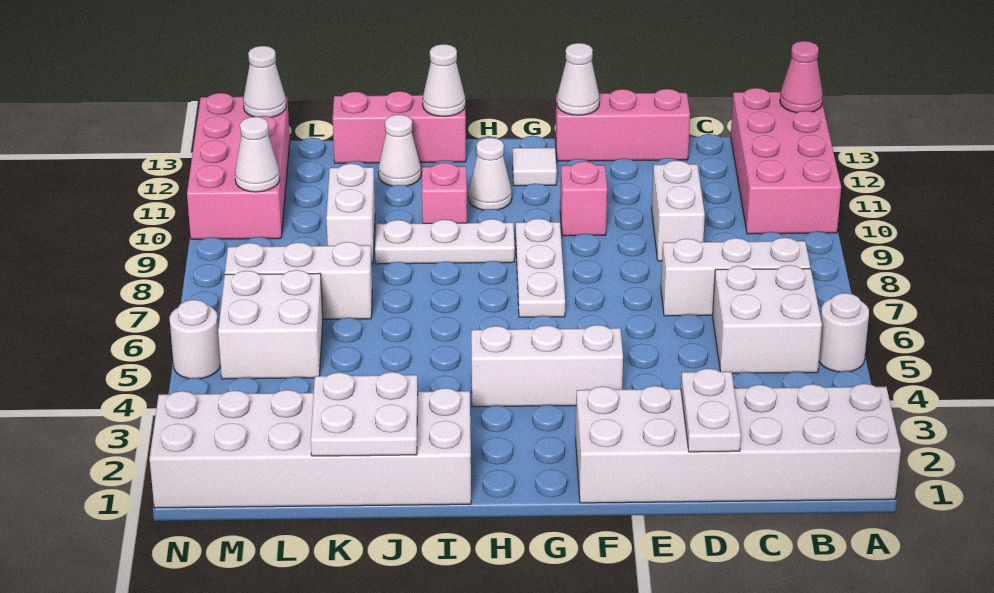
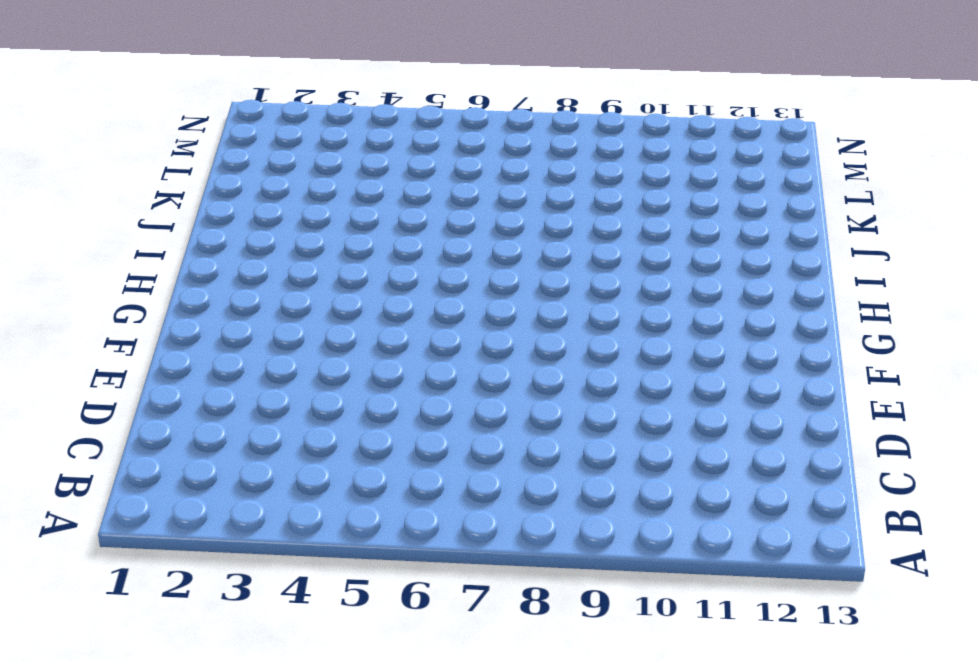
none -> white brick A1:F2 level 1
none -> white round brick A5 level 1
none -> pink brick A10:B13 level 1

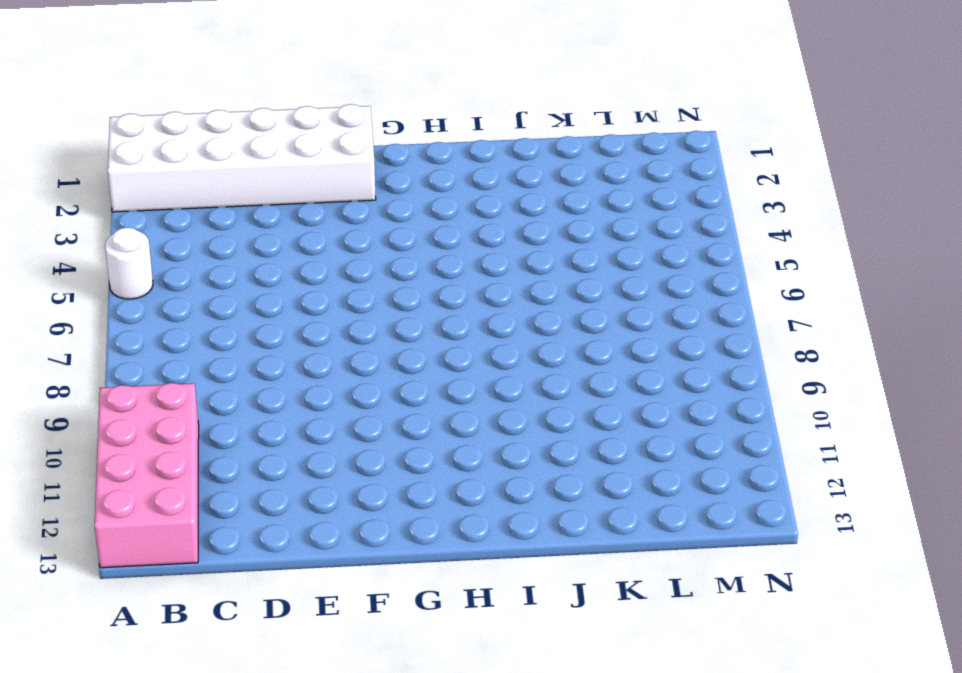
none -> white brick B5:C6 level 1
none -> white brick B7:D7 level 1
none -> white brick D9:D10 level 1

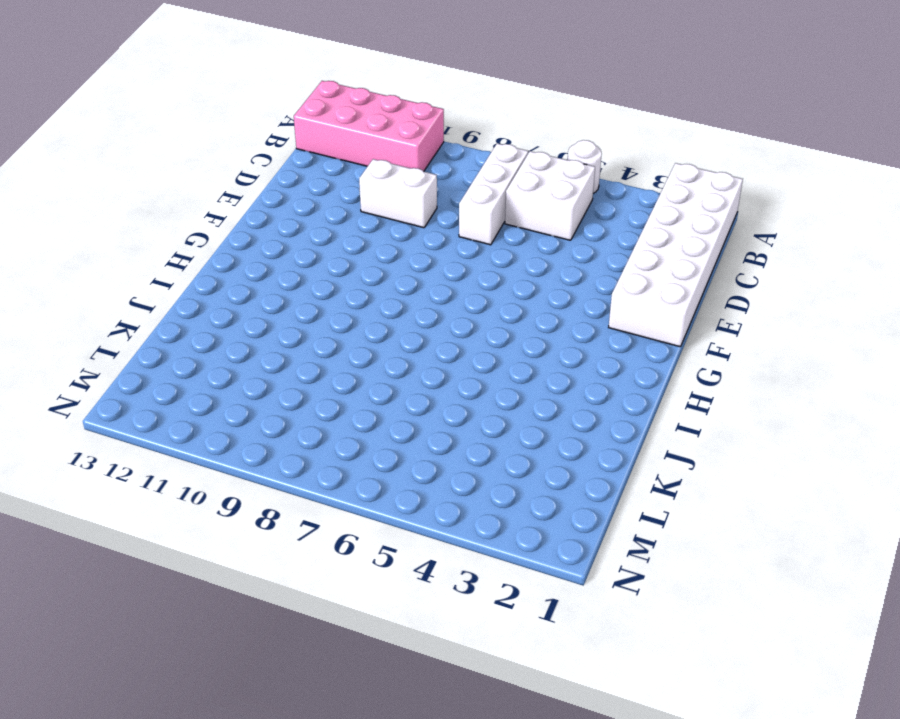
none -> pink brick D13:F13 level 1
none -> white brick F4:H4 level 1
none -> pink brick F10 level 1

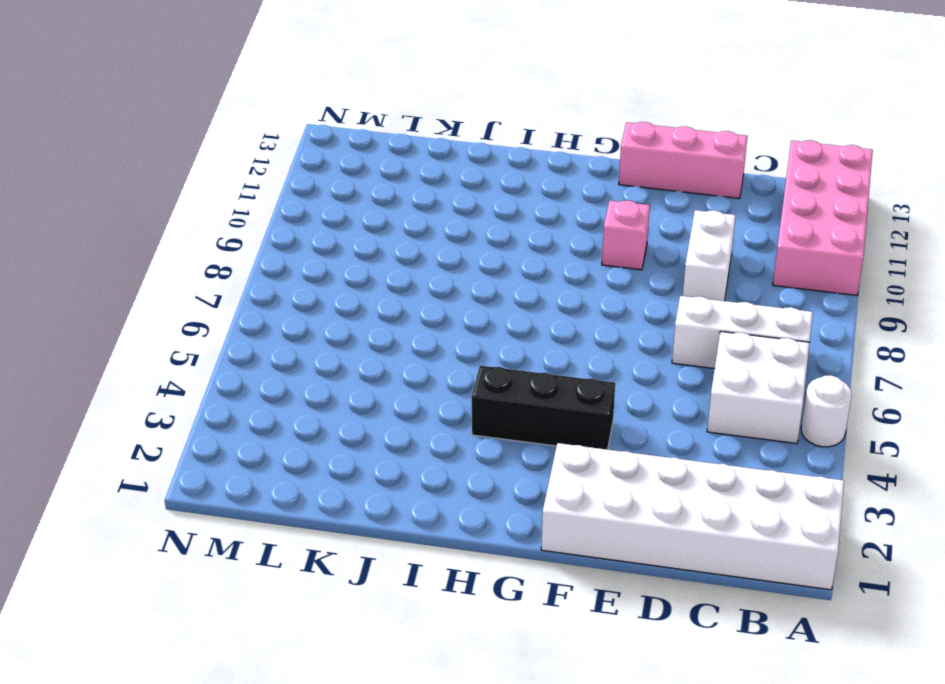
black brick F4:H4 level 1 -> white brick F4:H4 level 1
none -> white plate G7:G9 level 1
none -> white tile G12 level 1
none -> white plate H9:J9 level 1

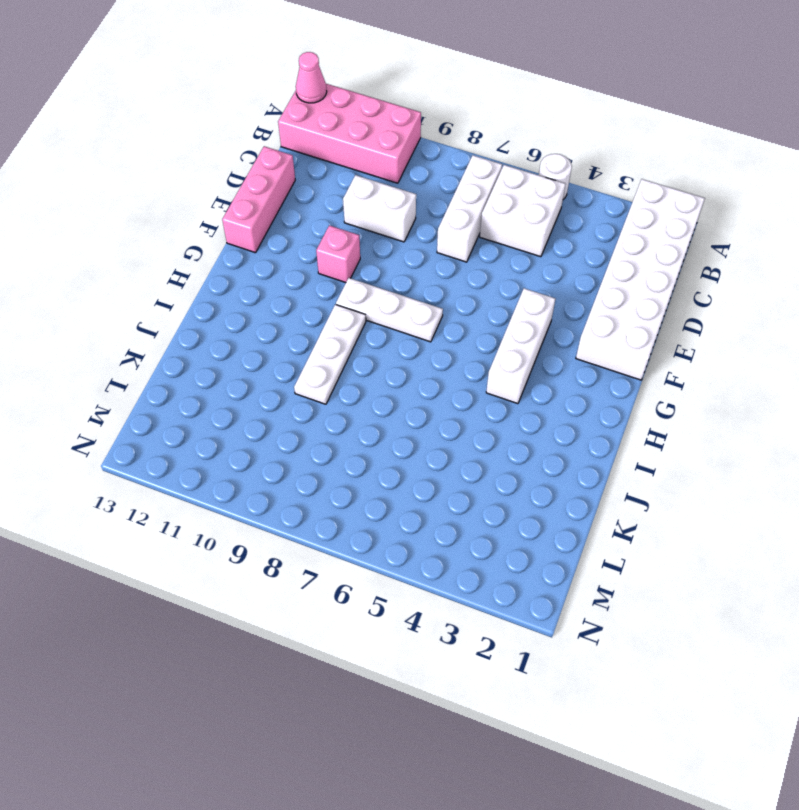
none -> white tile G12 level 1
none -> white cone H11 level 1
none -> white brick I1:N2 level 1

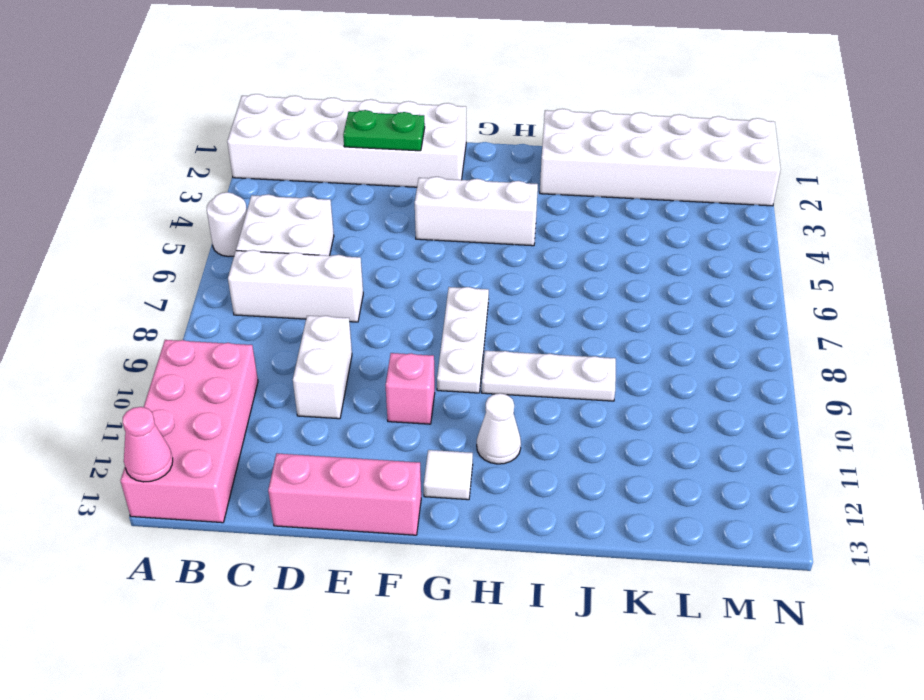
green plate D2:E2 level 2 -> white plate D1:D2 level 2
none -> pink brick I10 level 1
none -> pink brick I13:K13 level 1
none -> white cone J12 level 1

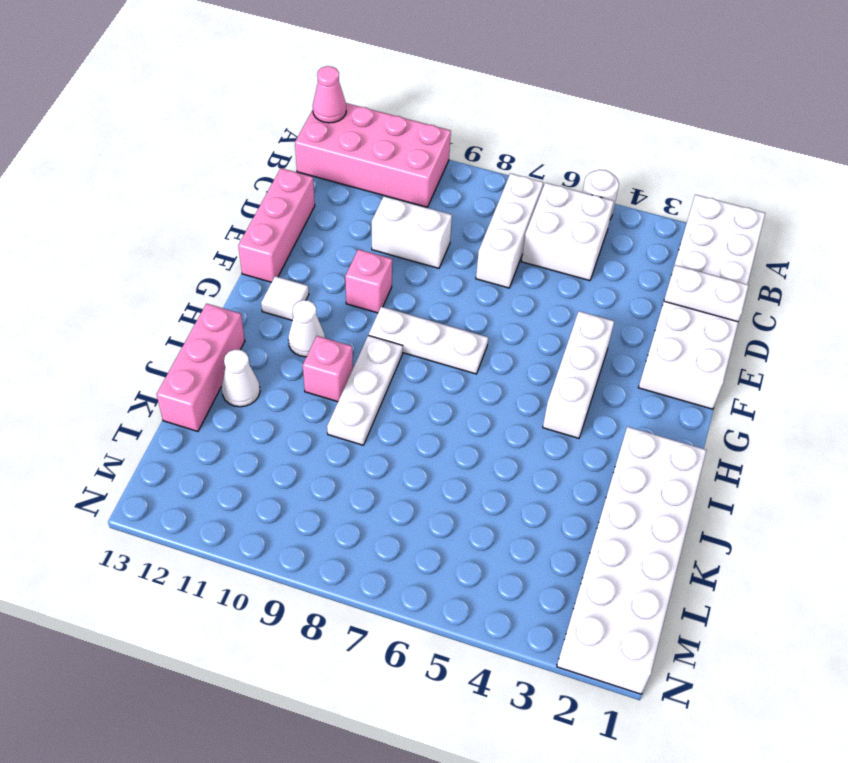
none -> white brick K7:M7 level 1
none -> white brick K9:K10 level 1
none -> white brick L5:M6 level 1

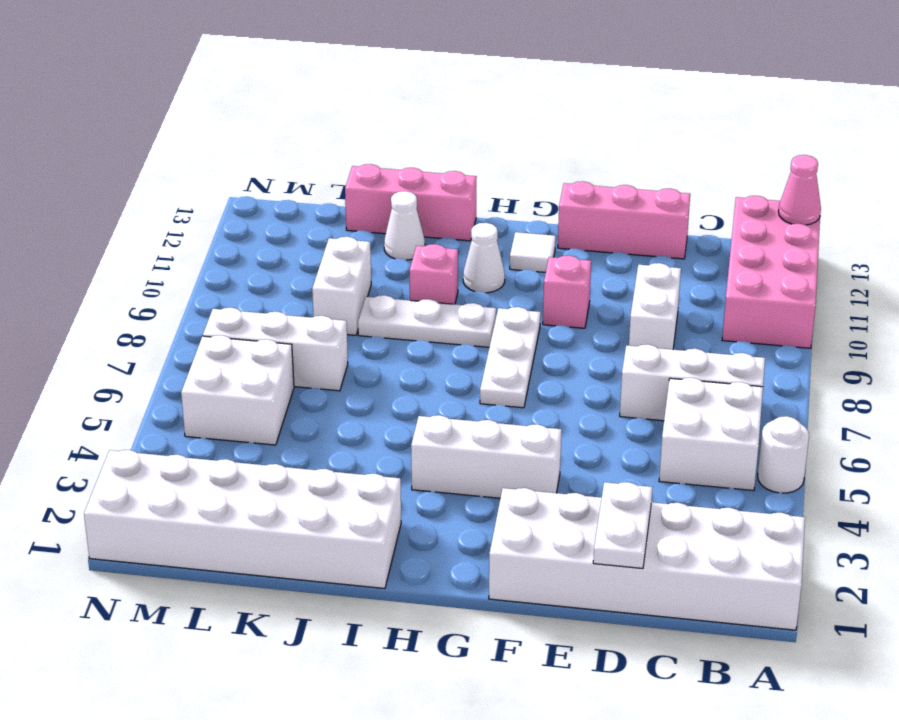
none -> pink brick M10:N13 level 1
none -> white round brick N5 level 1
none -> white cone F13 level 2

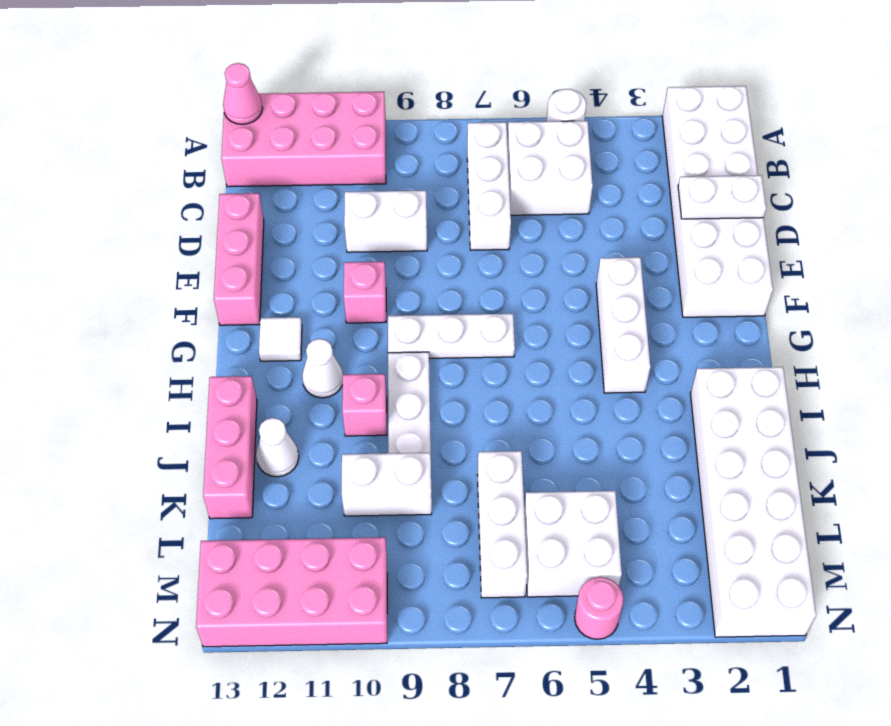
pink round brick N5 level 1 -> white round brick N5 level 1
none -> white cone F13 level 2
none -> white cone I13 level 2
none -> white plate J1:K2 level 2

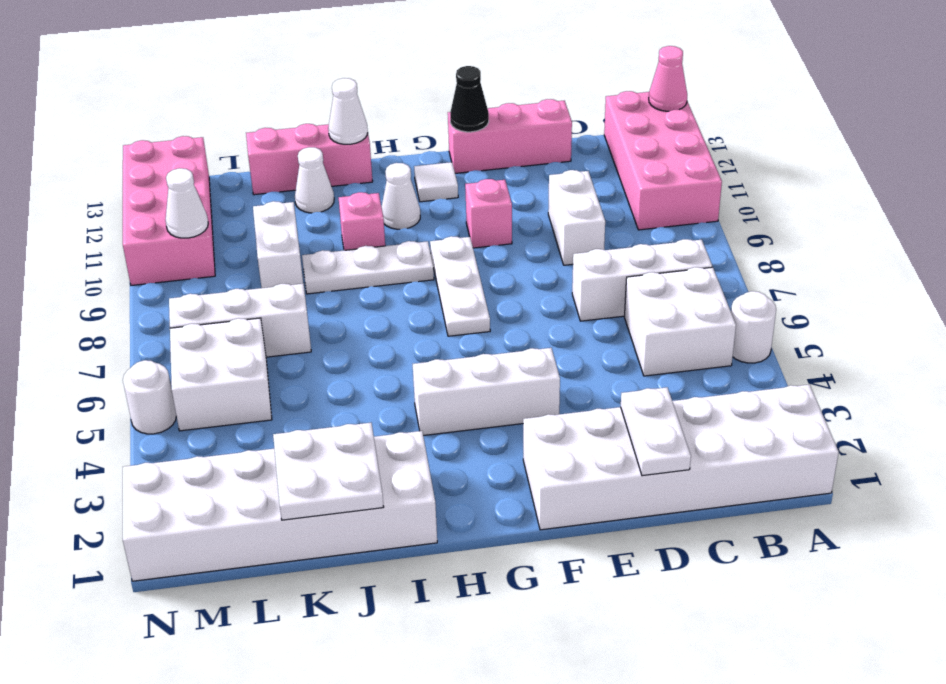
black cone F13 level 2 -> white cone F13 level 2
none -> white cone M13 level 2

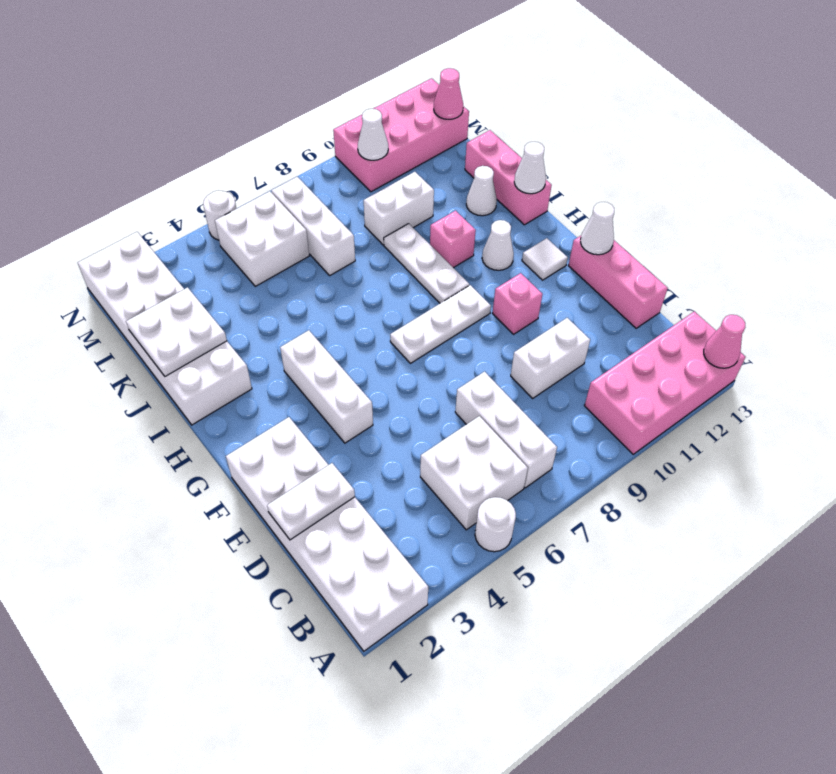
pink cone M13 level 2 -> white cone M13 level 2

